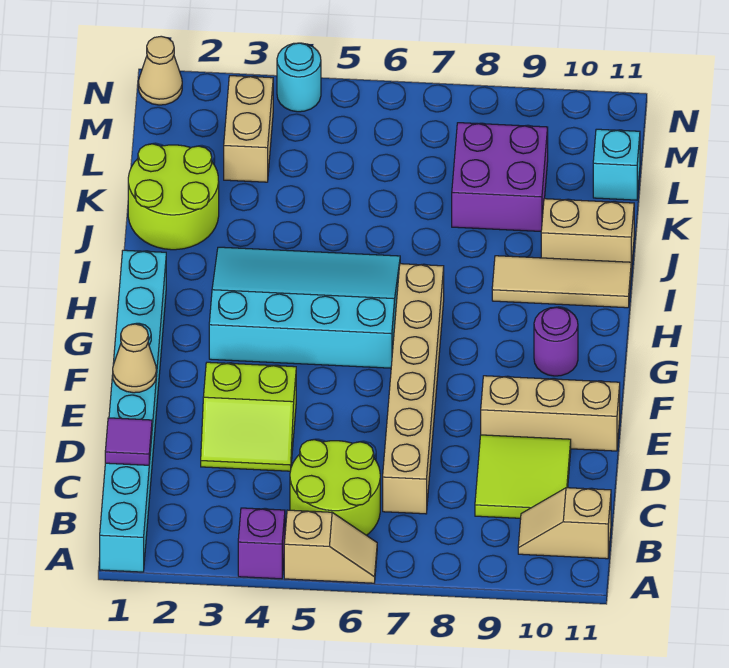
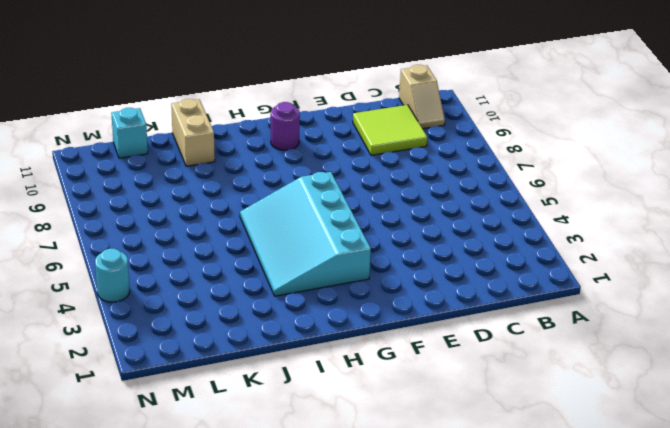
none -> cyan brick A1:H1 level 1
none -> purple brick A4 level 1
none -> tan slope A5:A6 level 1 top 5

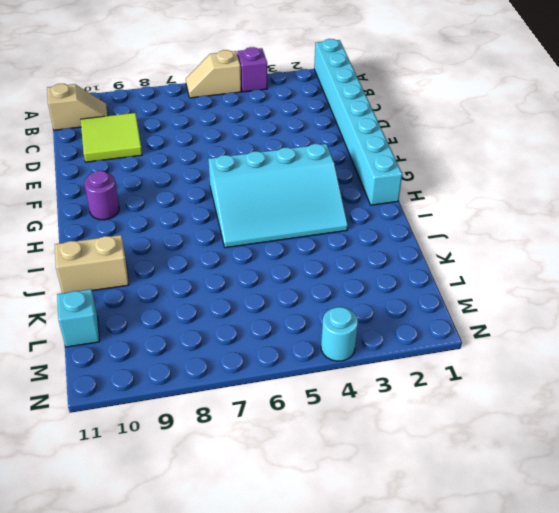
none -> lime round brick B5:C6 level 1
none -> tan brick C7:H7 level 1
none -> lime slope D3:E4 level 1 top E

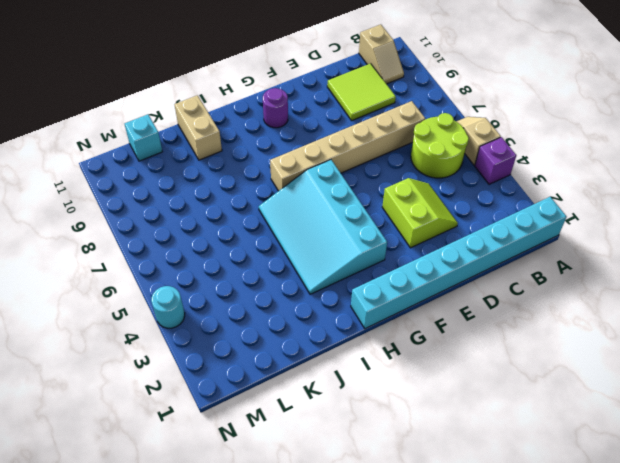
none -> tan brick E9:E11 level 1
none -> tan tile I9:I11 level 1
none -> lime round brick J1:K2 level 1

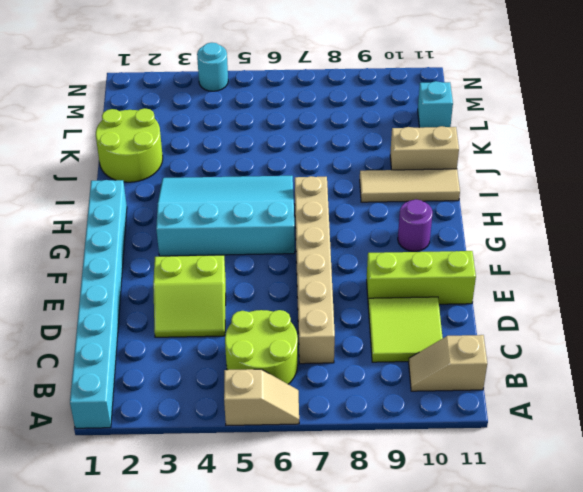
lime brick E9:E11 level 1 -> tan brick E9:E11 level 1
none -> purple brick A4 level 1
none -> purple brick K8:L9 level 1
none -> tan brick L3:M3 level 1

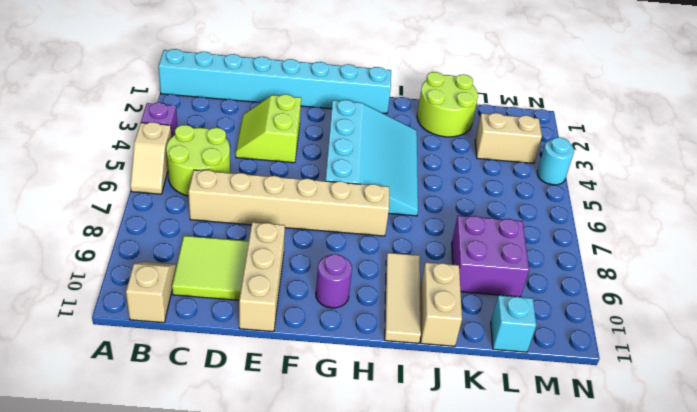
none -> tan cone N1 level 1
none -> purple tile C1 level 2
none -> tan cone E1 level 2

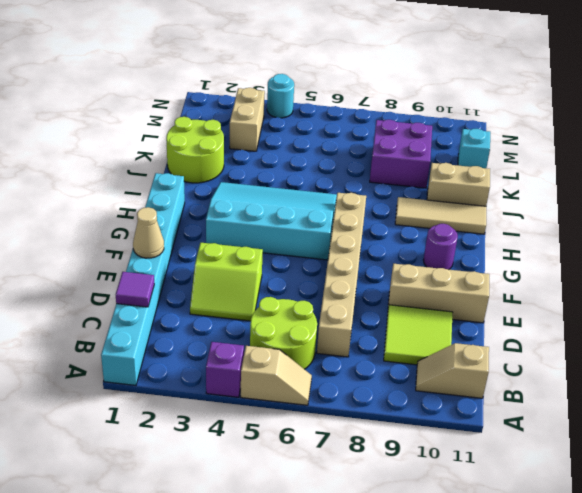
none -> tan cone N1 level 1

